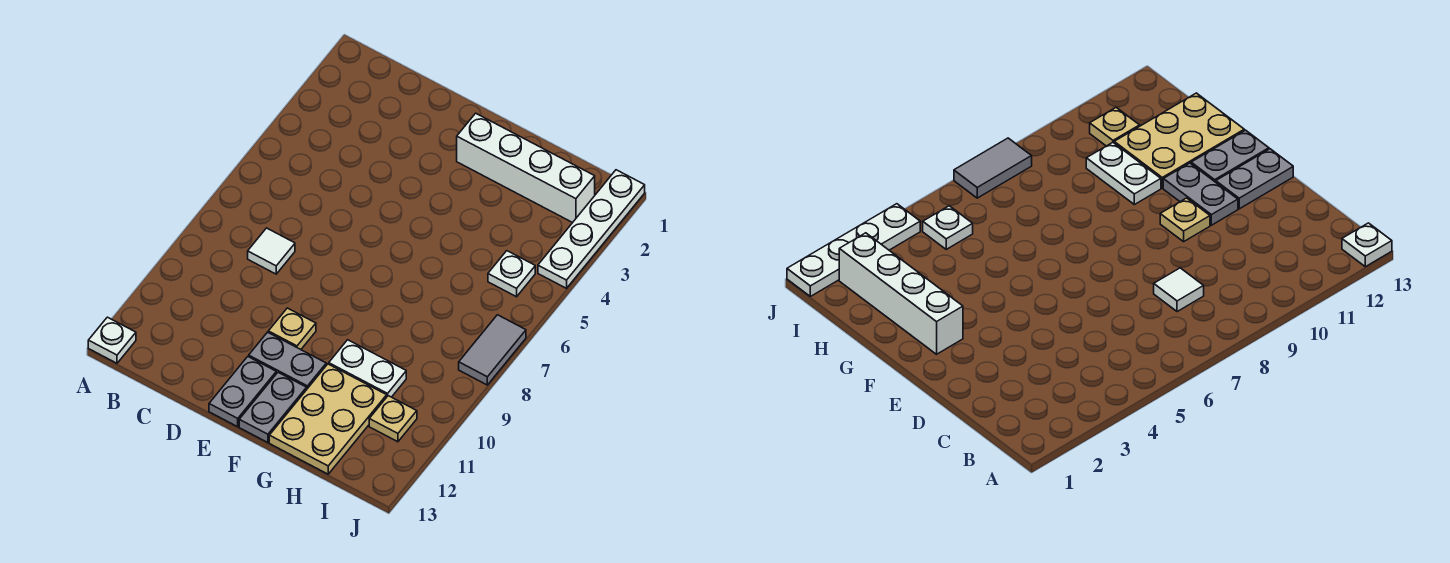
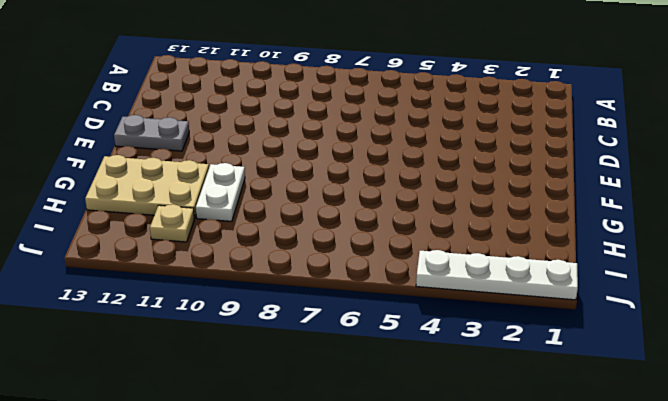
none -> white plate A13 level 1
none -> white tile C8 level 1
none -> tan plate E10 level 1

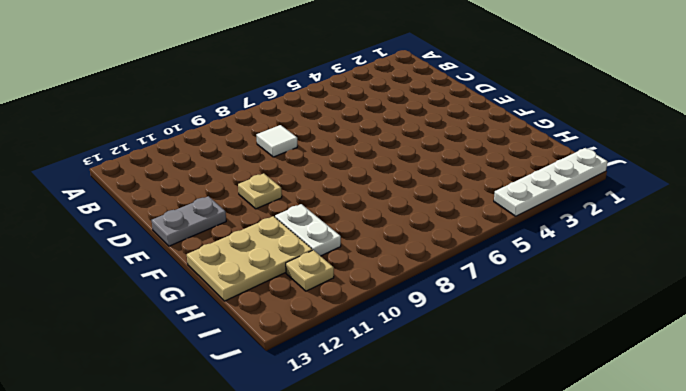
none -> white plate A13 level 1
none -> grey plate E11:F11 level 1
none -> white brick F2:I2 level 1

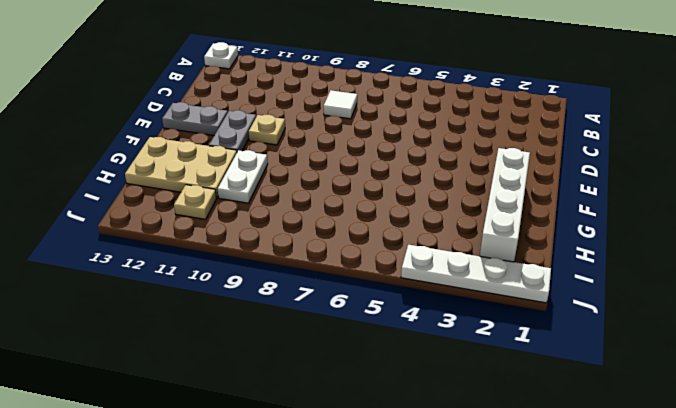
none -> grey plate F12:F13 level 1
none -> white plate I5 level 1
none -> grey tile J7:J8 level 1

